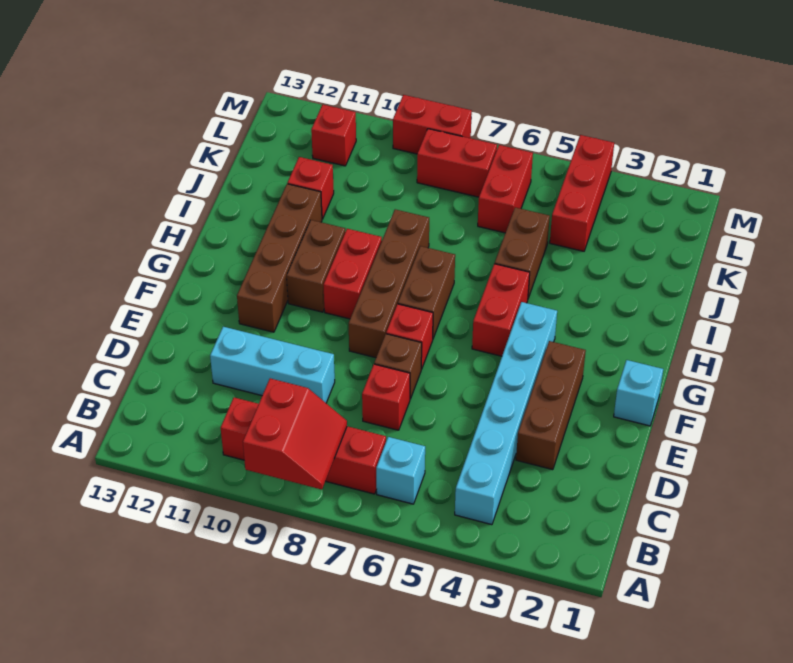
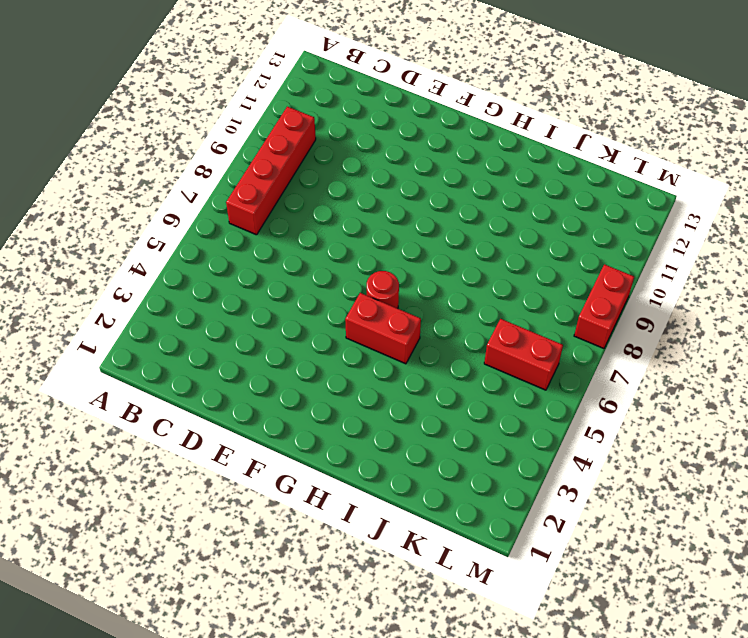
red round brick G6 level 1 -> none
none -> cyan brick B4:G4 level 1
none -> cyan brick B6 level 1
none -> brown brick D3:F3 level 1

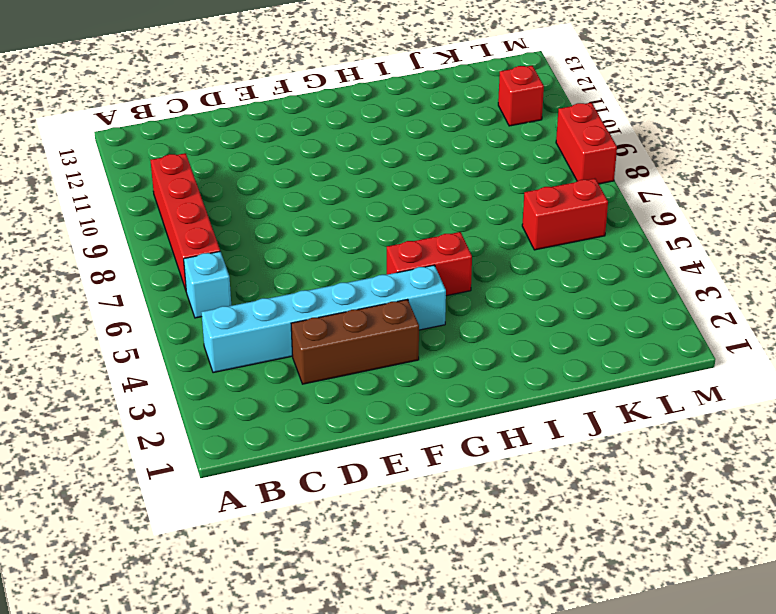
none -> red brick D7 level 1
none -> cyan brick D9:D11 level 1
none -> brown brick E7 level 1

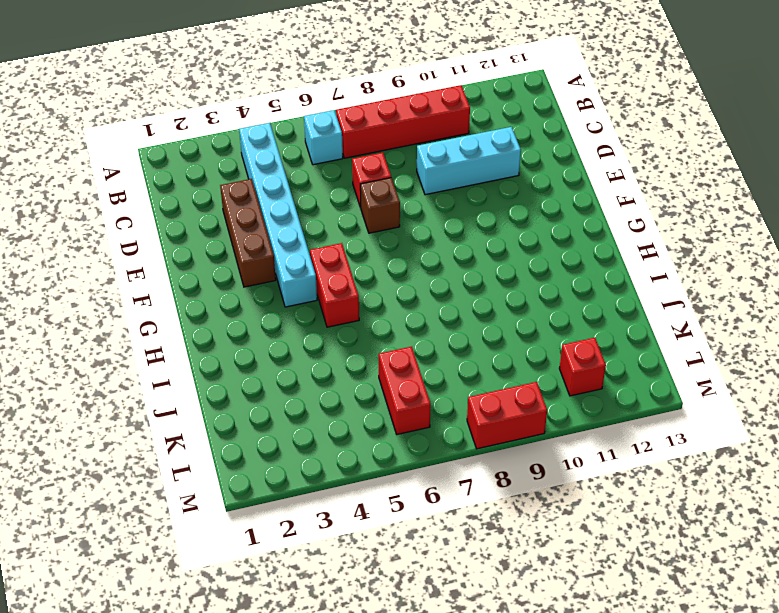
none -> cyan brick F1 level 1
none -> red brick F7 level 1
none -> brown brick F8:I8 level 1

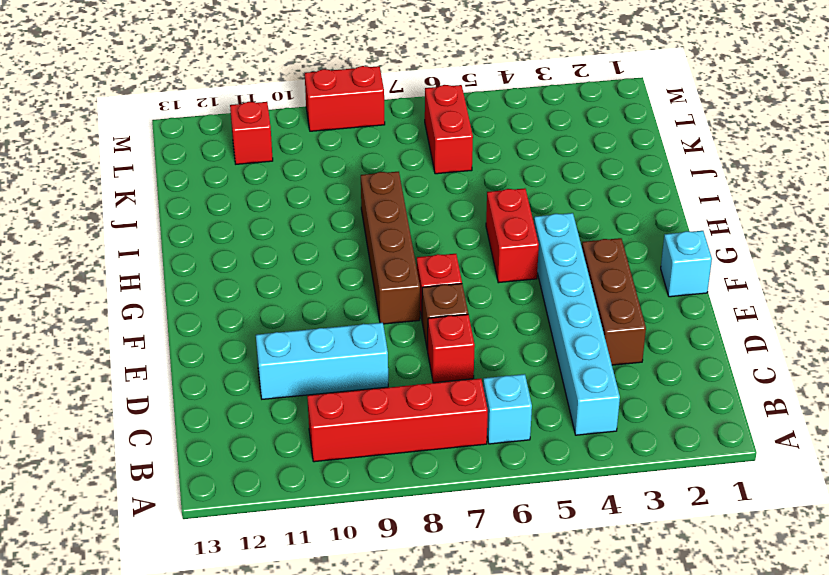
none -> brown brick F11:I11 level 1
none -> brown brick G7:H7 level 1
none -> red brick G9:H9 level 1

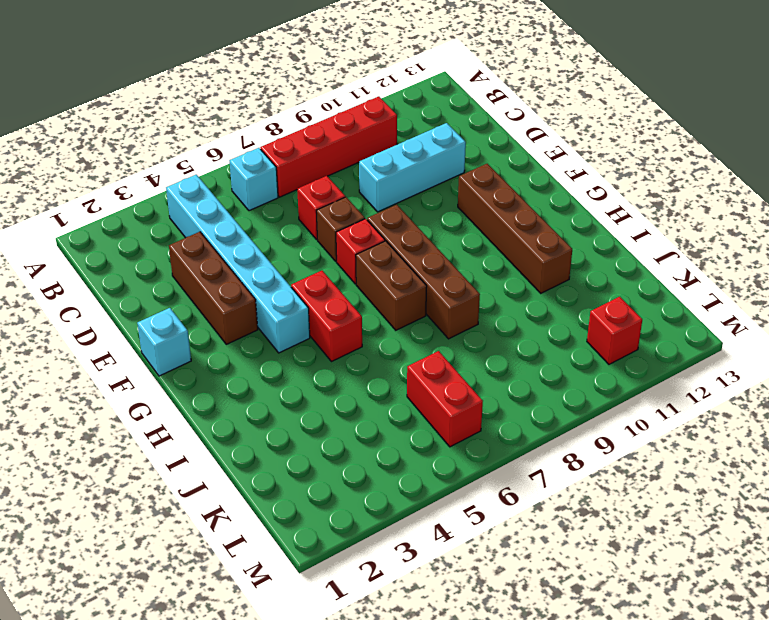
none -> red brick G9:H9 level 1
none -> brown brick G10:H10 level 1
none -> brown brick I5:J5 level 1

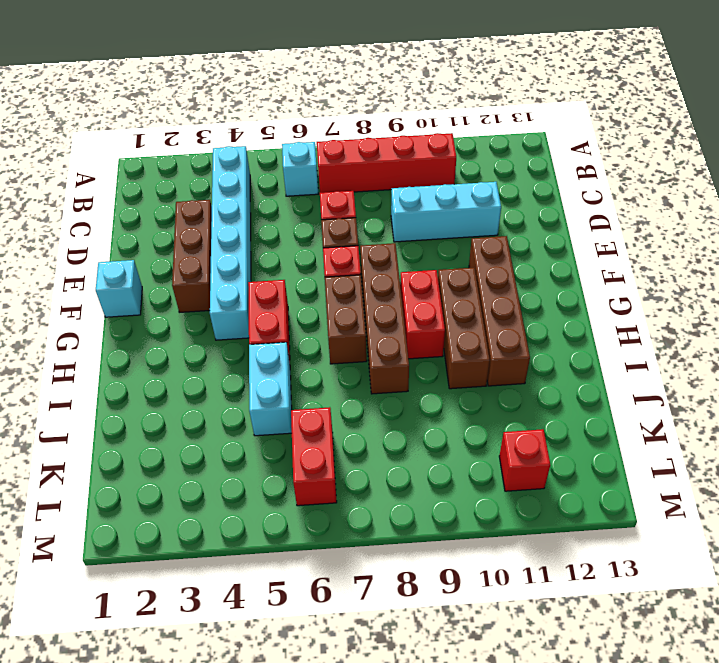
brown brick G10:I10 level 1 -> brown brick G10:H10 level 1
cyan brick I5:J5 level 1 -> brown brick I5:J5 level 1
none -> red brick J11 level 1
none -> red brick K4:M4 level 1
none -> red brick L7:L8 level 1

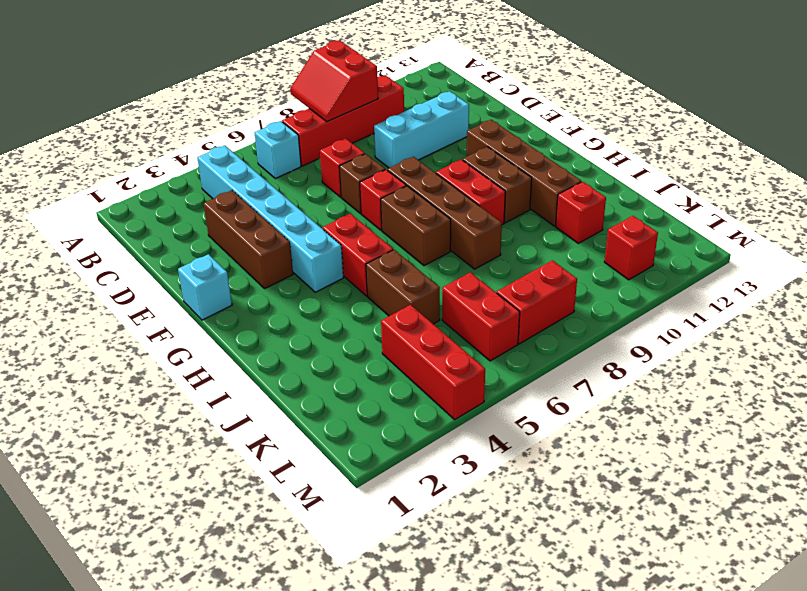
none -> red brick M8:M9 level 1

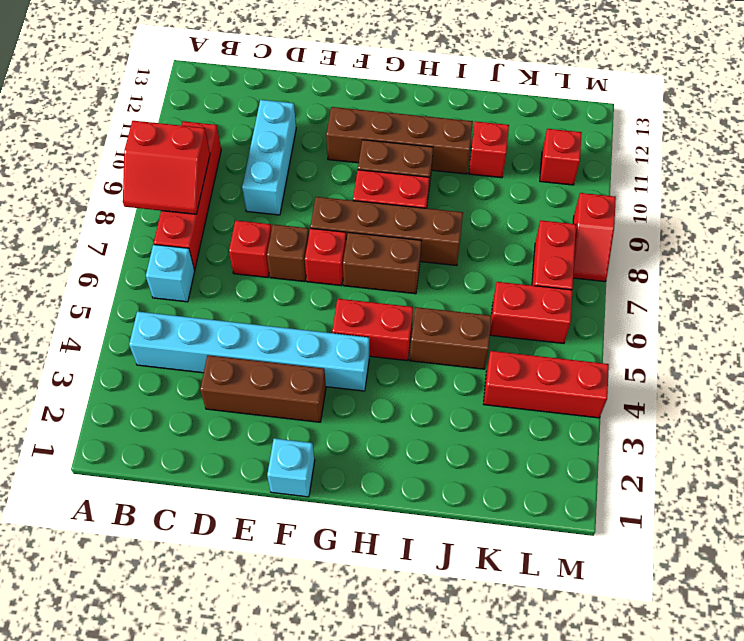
red slope M8:M9 level 1 top 9 -> red brick M8:M9 level 1

